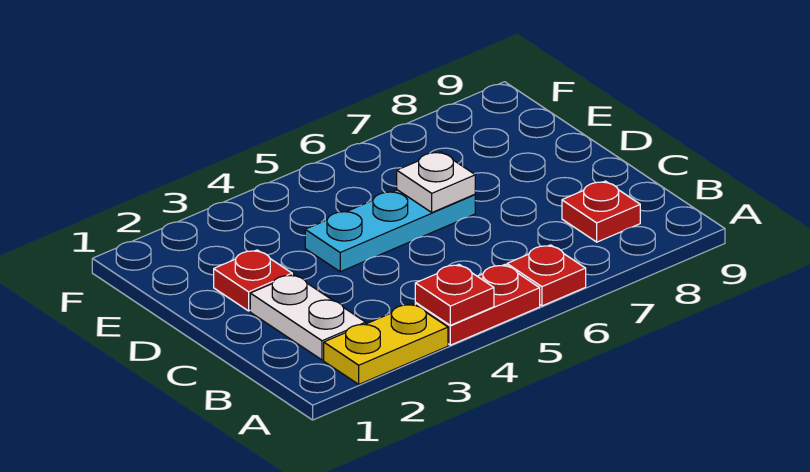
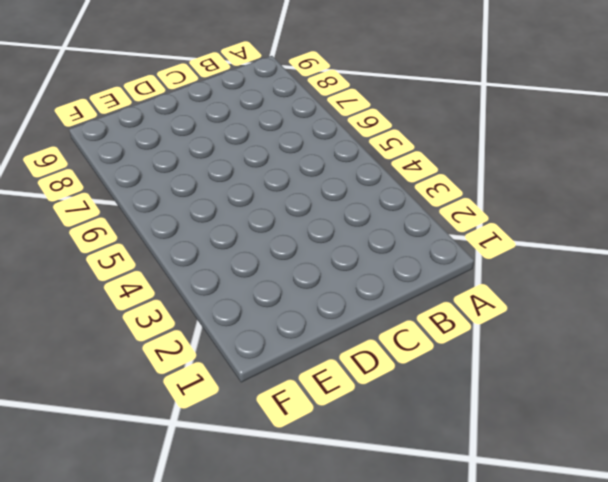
none -> yellow plate A2:A3 level 1
none -> red plate A4:A5 level 1

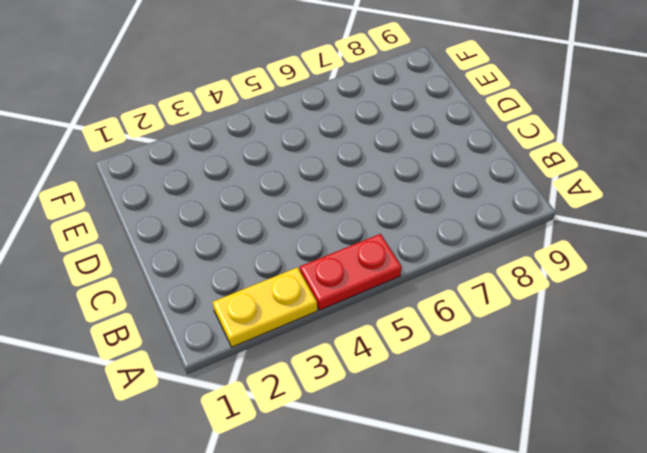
none -> red plate A6 level 1
none -> white plate B2:C2 level 1

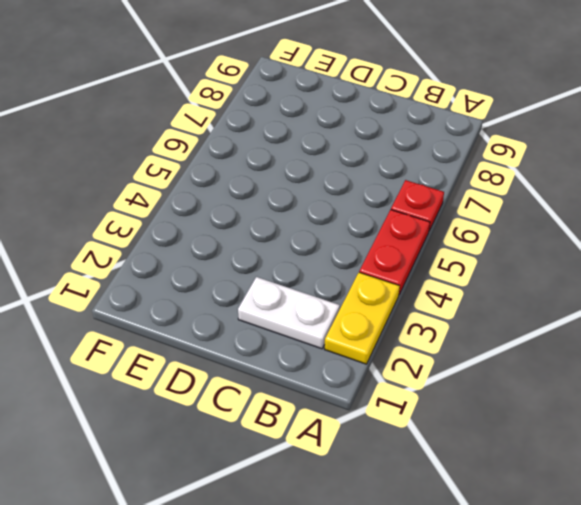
none -> red plate B8 level 1
none -> red plate D2 level 1

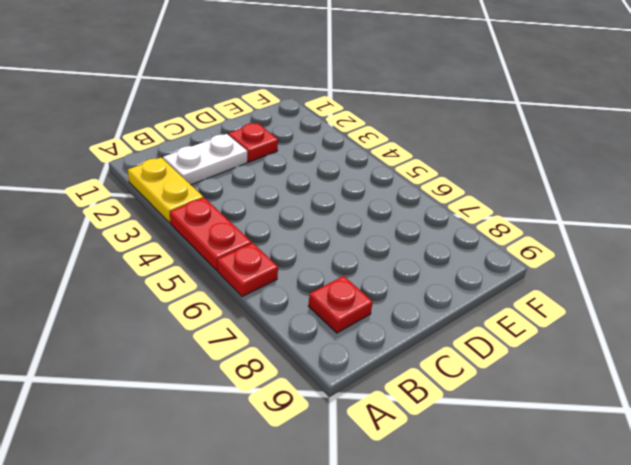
none -> cyan plate D4:D6 level 1
none -> red plate A4 level 2

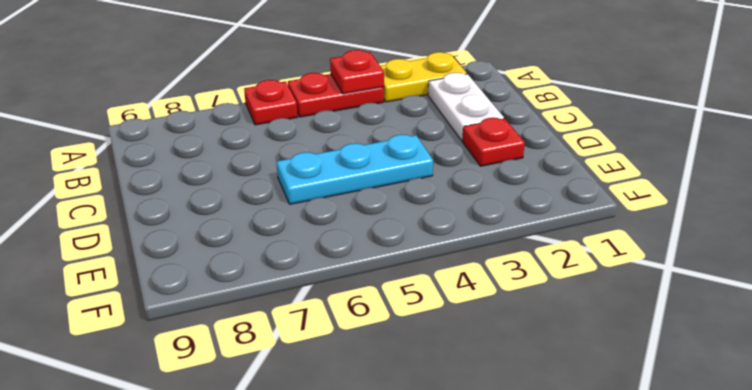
none -> red plate B8 level 1
none -> white plate D6 level 2

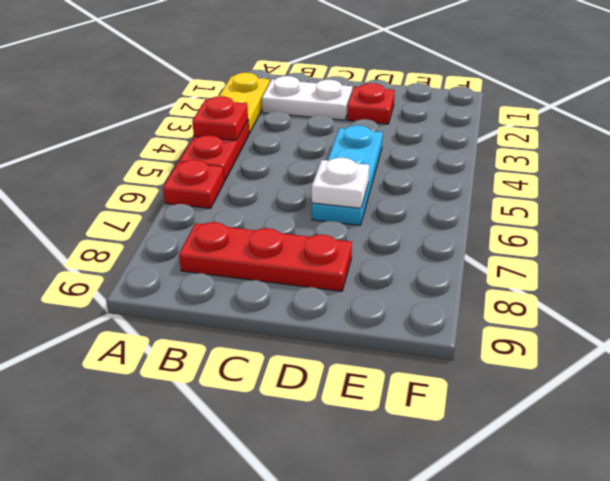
red plate B8:D8 level 1 -> red plate B8 level 1

